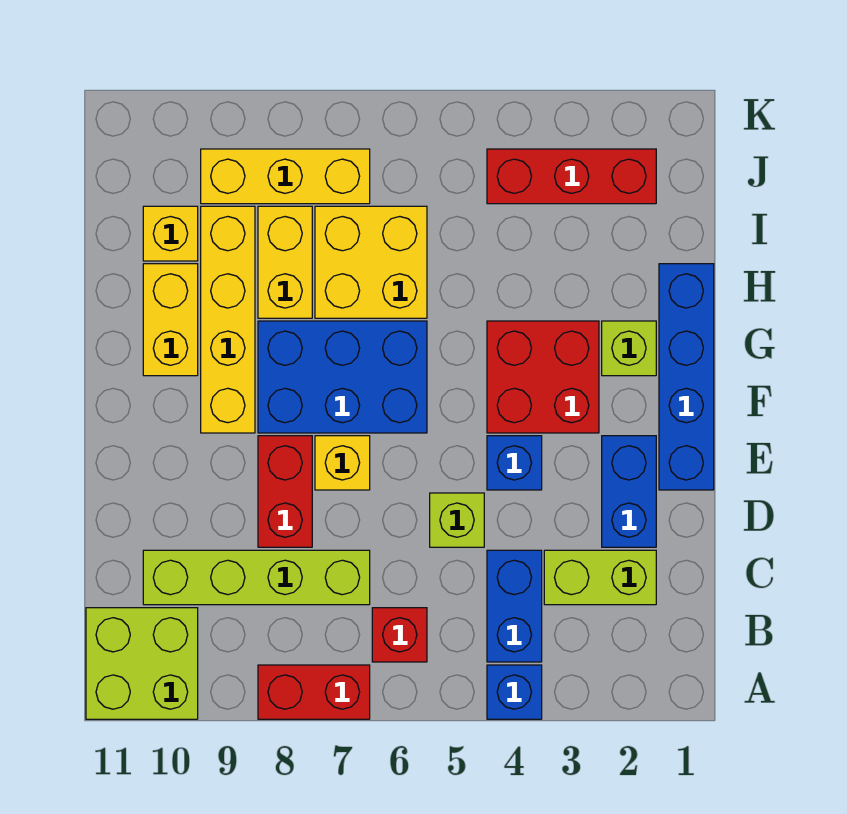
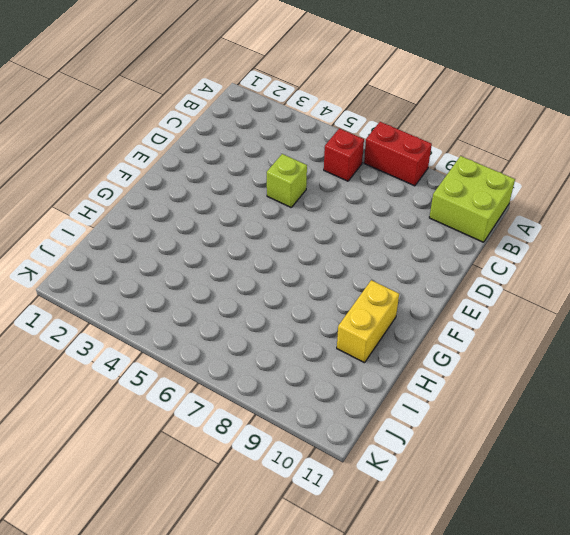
none -> blue brick A4 level 1
none -> blue brick B4:C4 level 1
none -> lime brick C2:C3 level 1

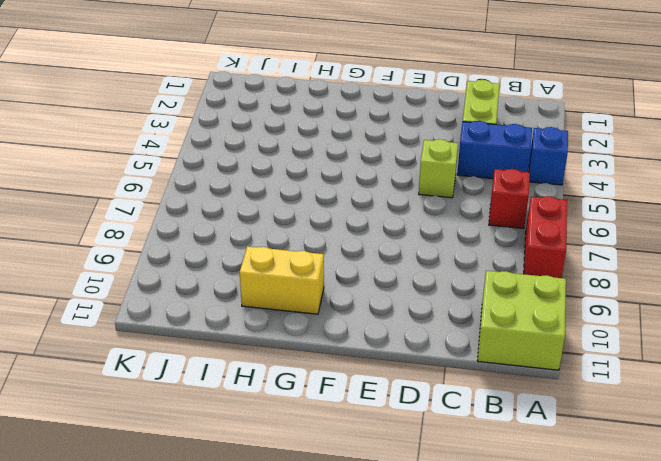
none -> lime brick C7:C10 level 1
none -> blue brick D2:E2 level 1
none -> red brick D8:E8 level 1

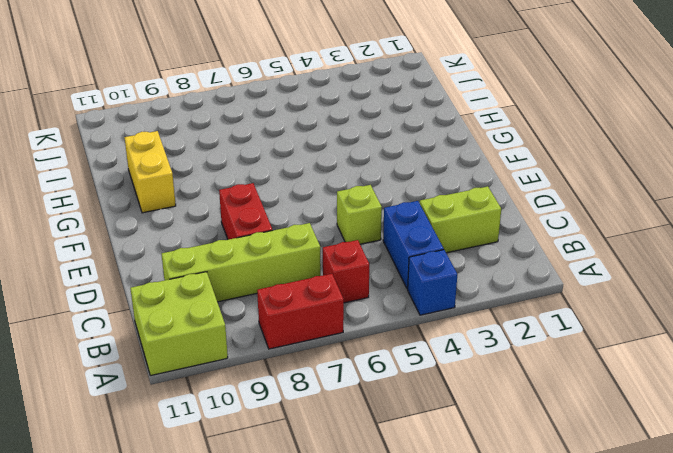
none -> blue brick D2:E2 level 1
none -> blue brick E1:H1 level 1
none -> blue brick E4 level 1

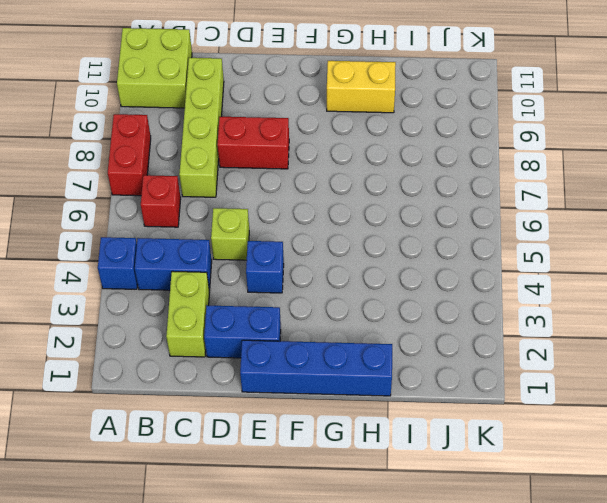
none -> yellow brick E7 level 1
none -> red brick F3:G4 level 1
none -> blue brick F6:G8 level 1

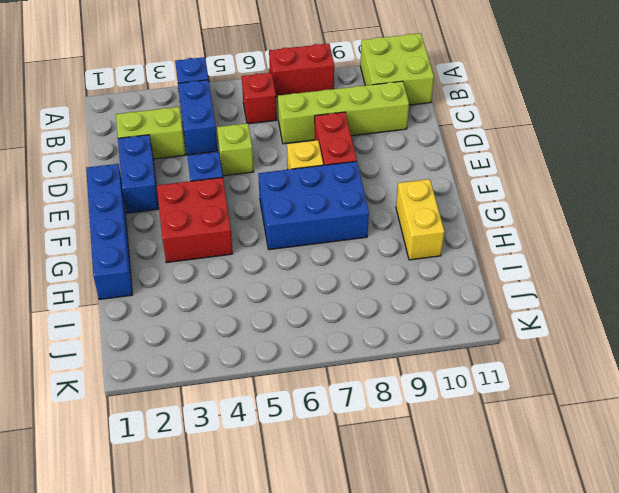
none -> yellow brick F9:I9 level 1
none -> lime brick G2 level 1
none -> yellow brick H6:I7 level 1

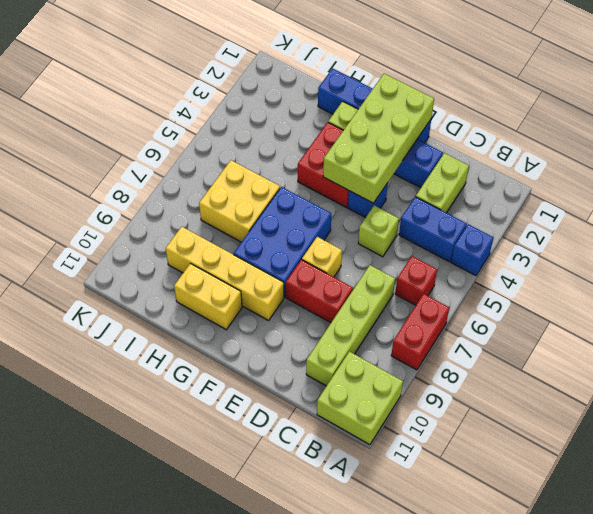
lime brick E1:F4 level 2 -> none
none -> yellow brick H8:I8 level 1
none -> yellow brick I10 level 1
none -> red brick J2:J4 level 1

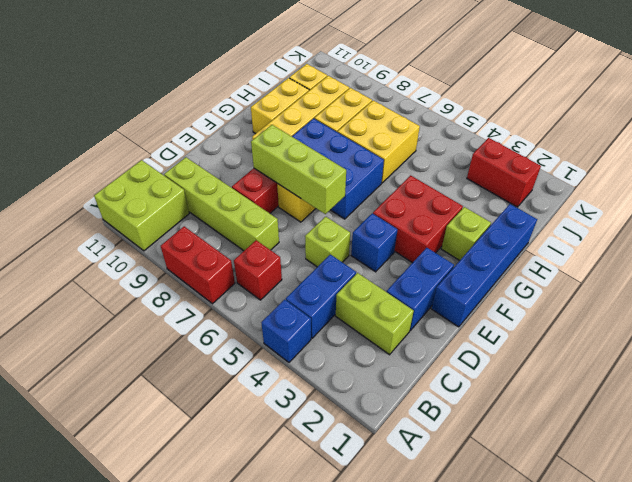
lime brick E6:E8 level 2 -> none
red brick J2:J3 level 1 -> red brick J2:J4 level 1
none -> yellow brick J7:J9 level 1

